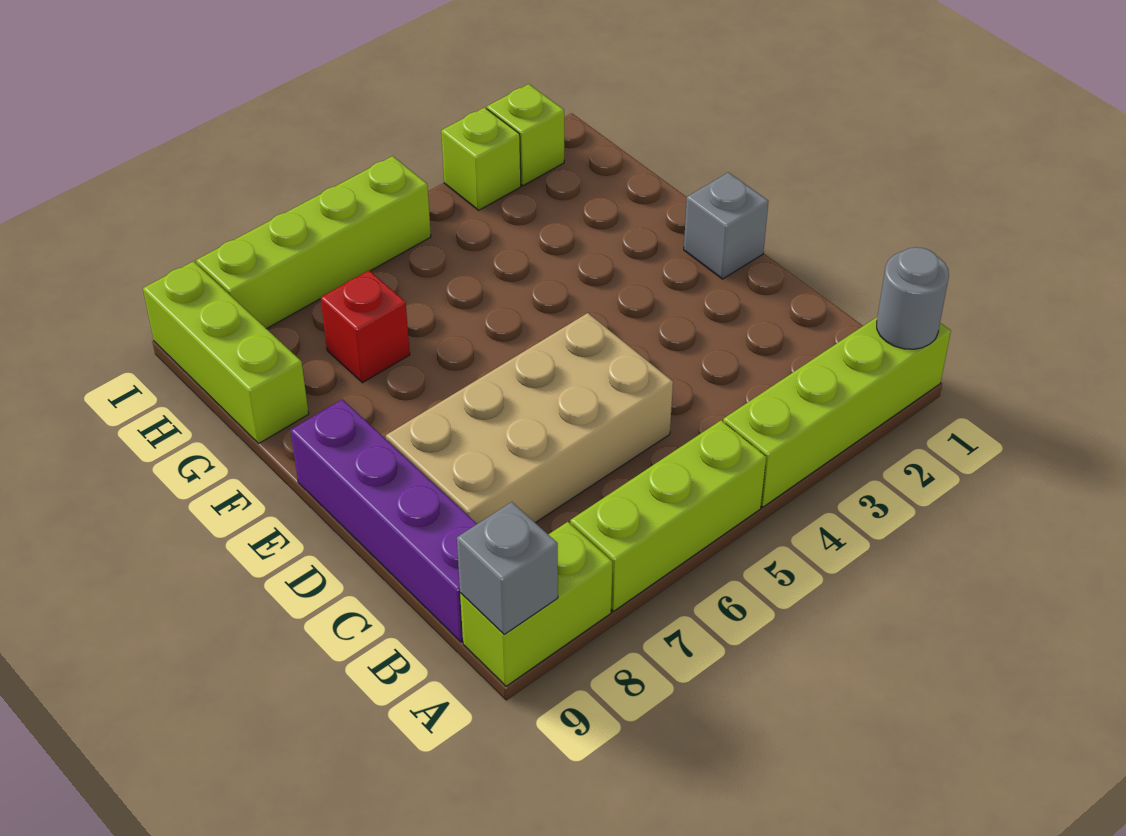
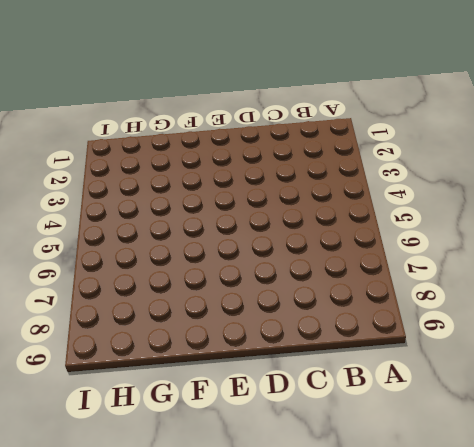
none -> lime brick A1:A4 level 1
none -> lime brick A5:A7 level 1
none -> lime brick A8:A9 level 1

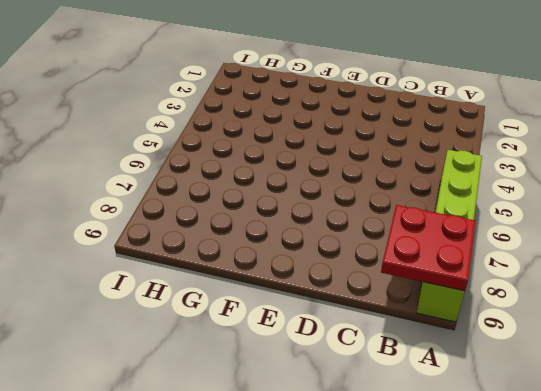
red plate A8:B9 level 2 -> grey brick A9 level 2
none -> lime brick A1:A4 level 1
none -> purple brick B9:E9 level 1
none -> tan brick C5:D8 level 1

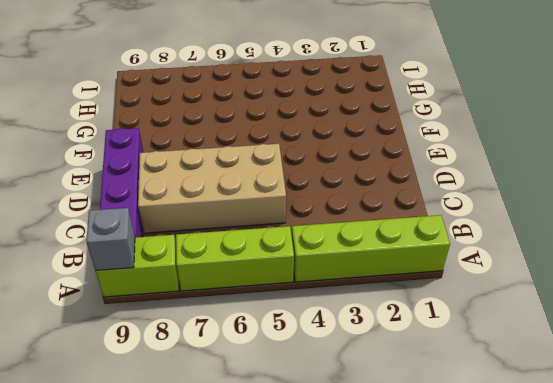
none -> grey brick E1 level 1
none -> red brick G7 level 1
none -> lime brick G9:I9 level 1

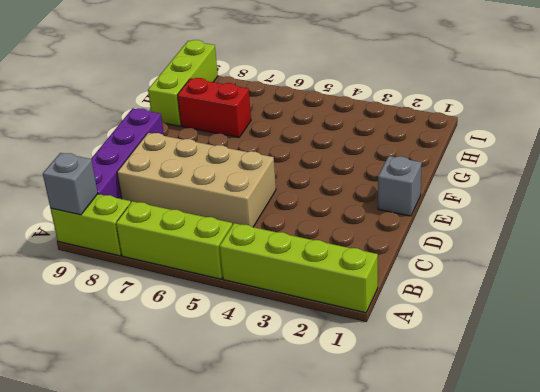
red brick G7:G8 level 1 -> red brick G7 level 1
none -> lime brick I2 level 1
none -> lime brick I3 level 1
none -> lime brick I5:I8 level 1

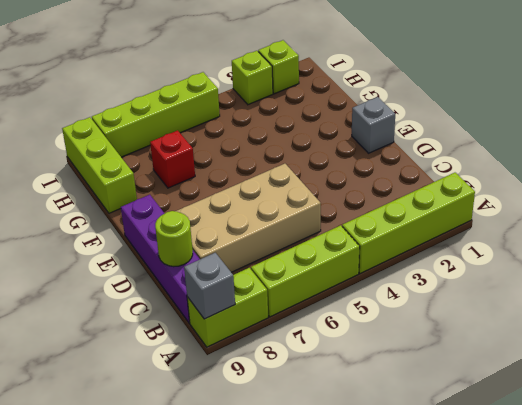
lime round brick C9 level 2 -> none
none -> grey round brick A1 level 2

